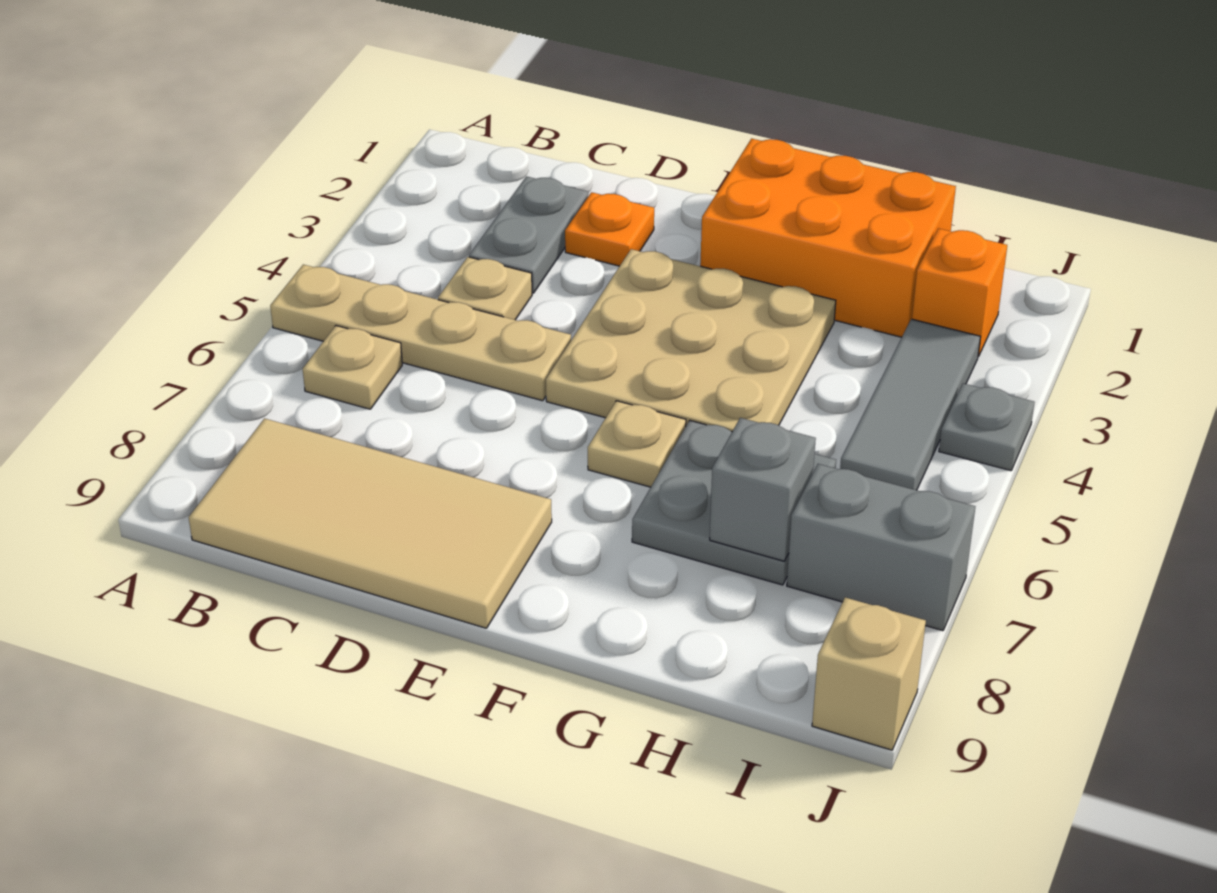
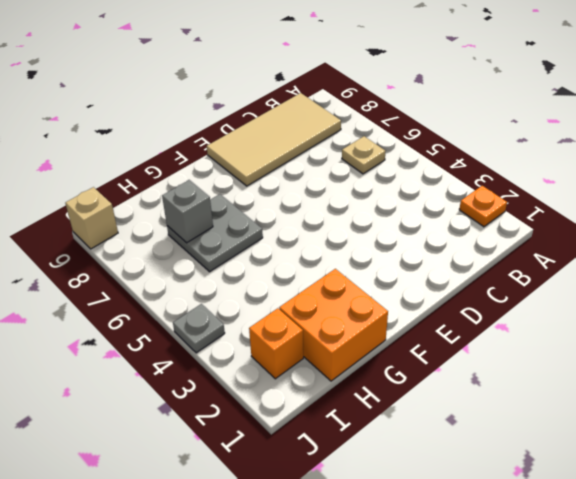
orange plate A2 level 1 -> orange plate D2 level 1
orange brick G1:H2 level 1 -> orange brick F1:H2 level 1
none -> tan plate A5:D5 level 1
none -> grey plate C2:C3 level 1
none -> tan plate C4 level 1

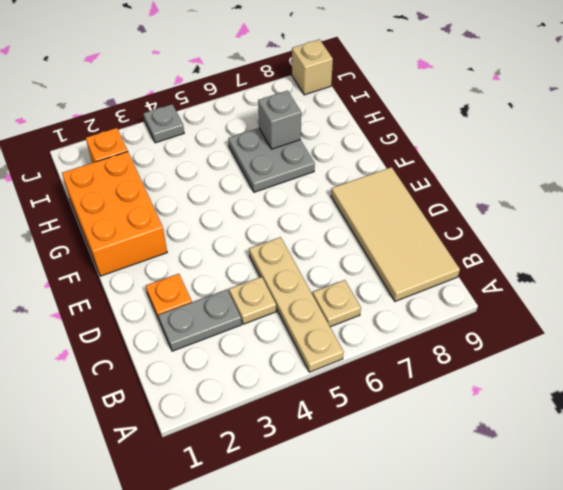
none -> tan plate E3:G5 level 1
none -> tan plate F6 level 1
none -> grey tile I3:I5 level 1

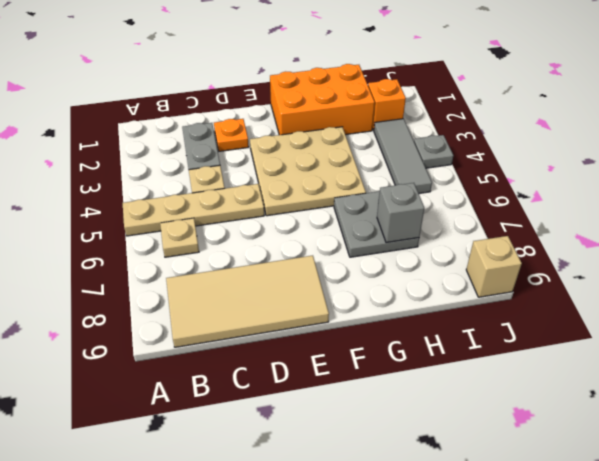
none -> tan plate F6 level 1
none -> grey brick I7:J7 level 1

